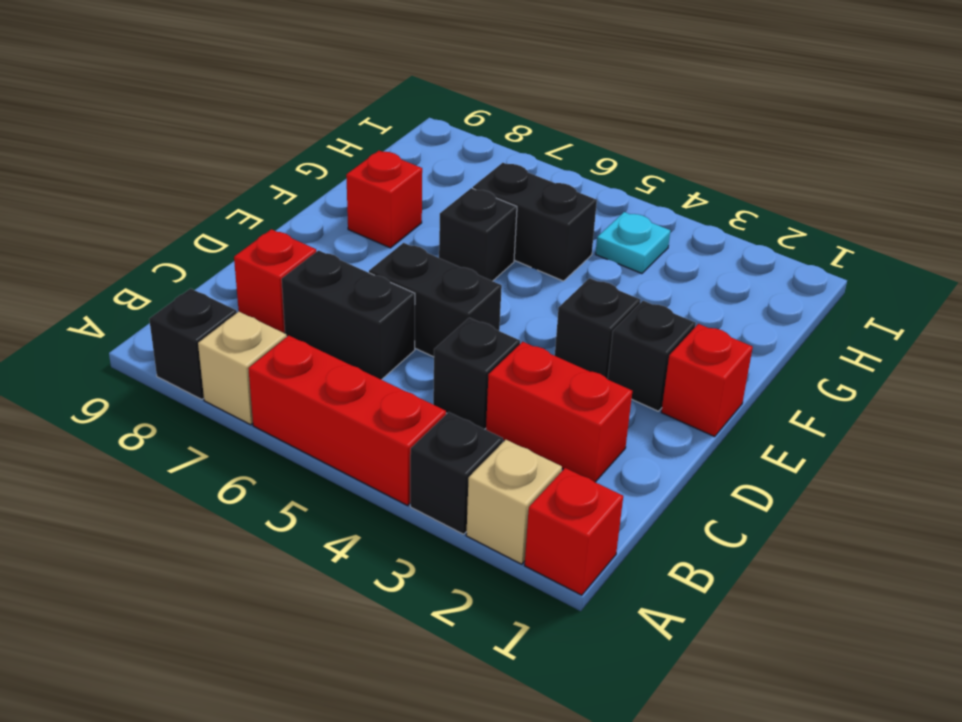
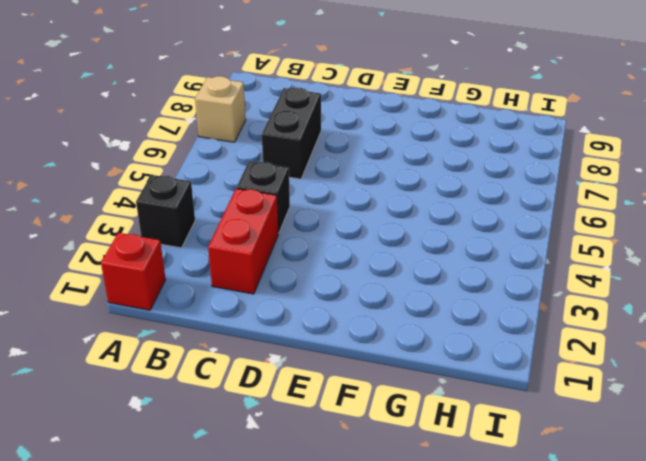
none -> tan brick A2 level 1
none -> red brick A4:A6 level 1
none -> black brick A8 level 1

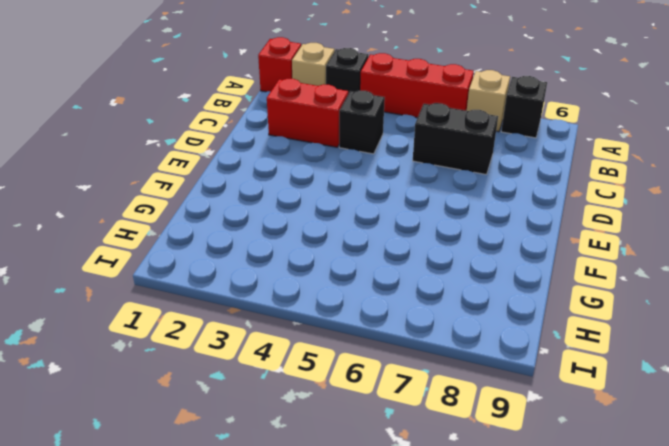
none -> red brick C8 level 1
none -> black brick D5:D6 level 1
none -> red brick E1 level 1

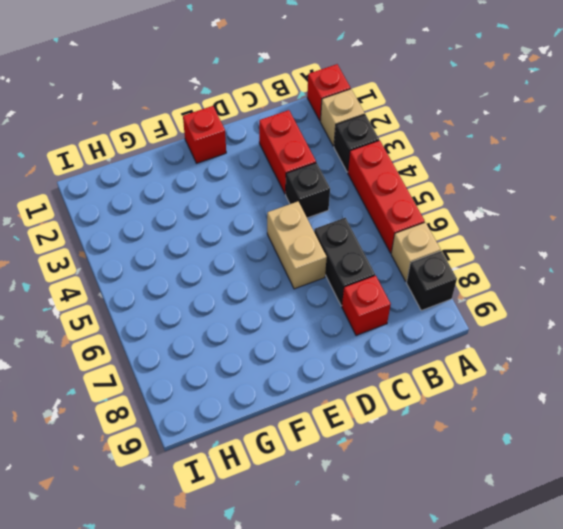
tan brick D5:D6 level 1 -> black brick D5:D6 level 1
none -> black brick E2 level 1
none -> black brick E3 level 1
none -> black brick F6 level 1

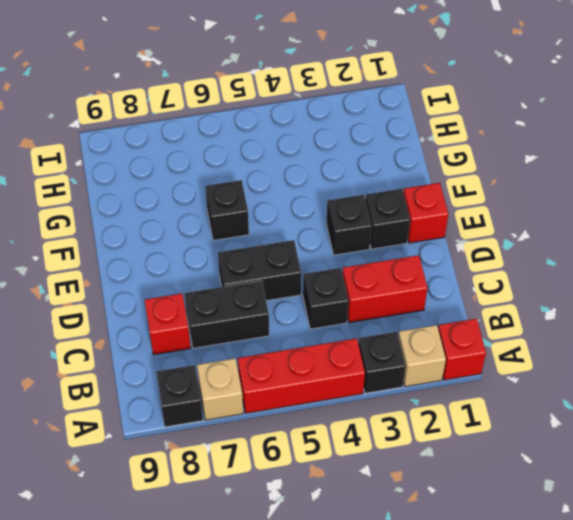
none -> red brick F8 level 1
none -> black brick G5:G6 level 1
none -> cyan plate H4 level 1

